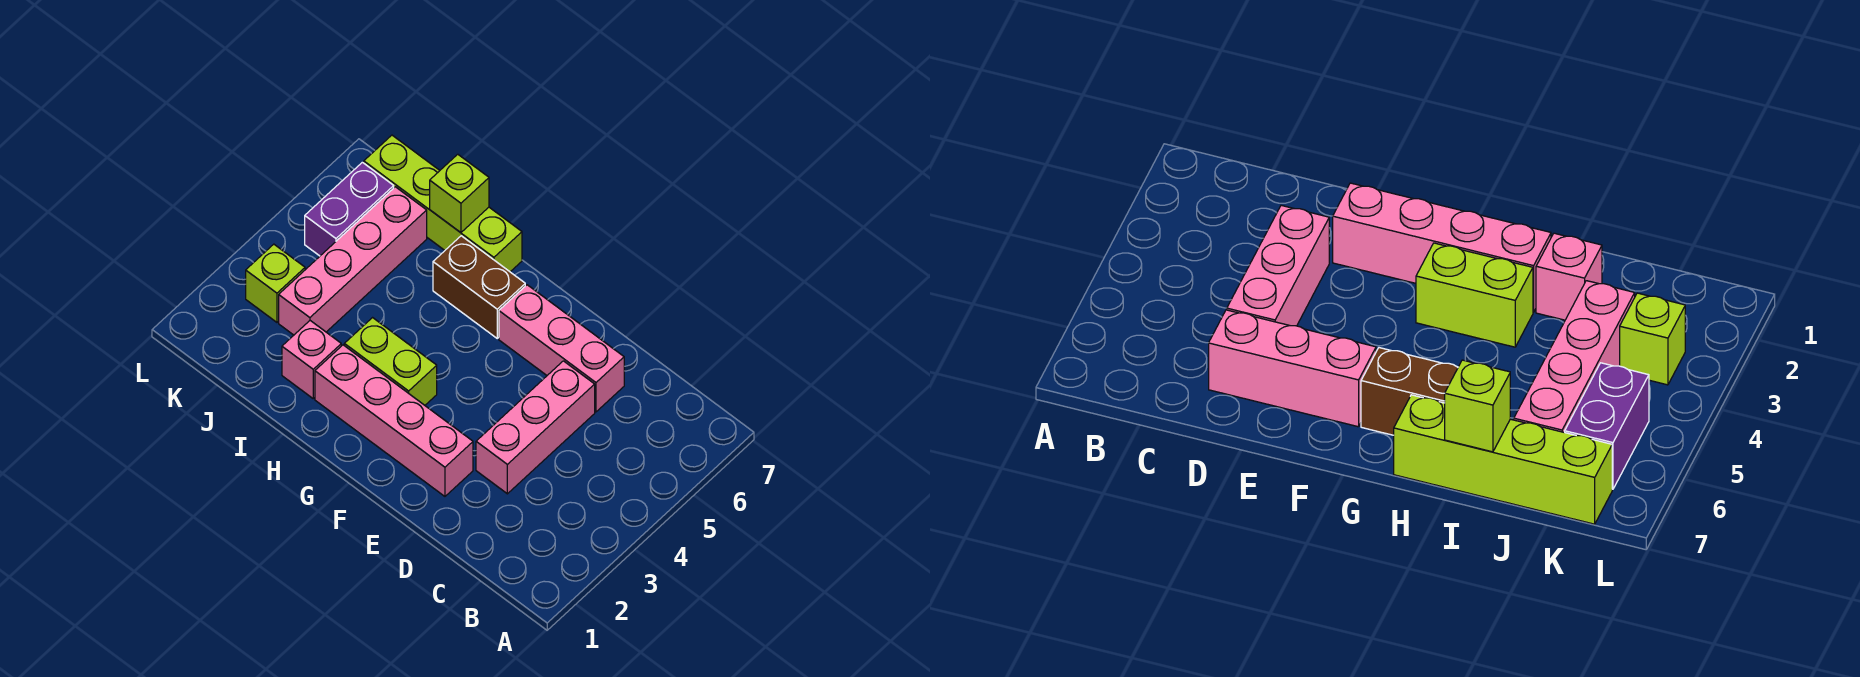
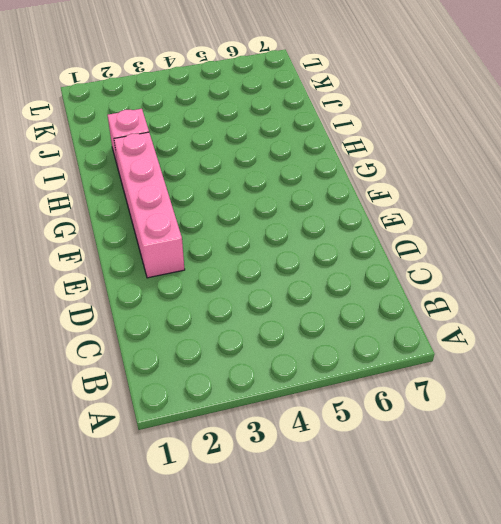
none -> pink brick D3:D5 level 1
none -> pink brick D6:F6 level 1

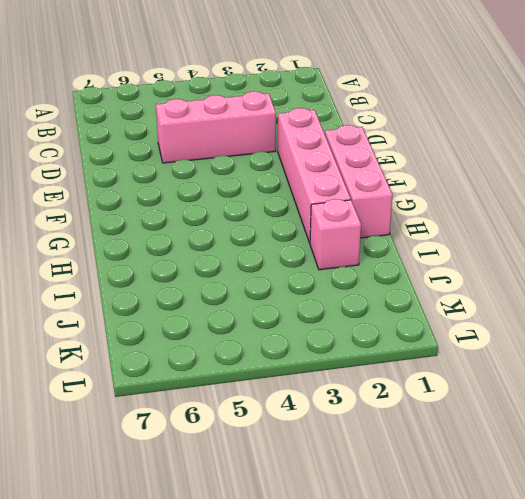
pink brick F1:H1 level 1 -> pink brick D6:F6 level 1
none -> lime brick G3:H3 level 1
none -> brown brick G6:H6 level 1

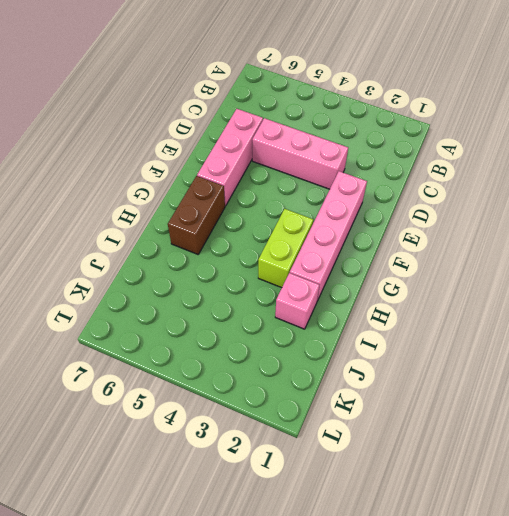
none -> lime brick H7:K7 level 1
none -> pink brick J3:J6 level 1

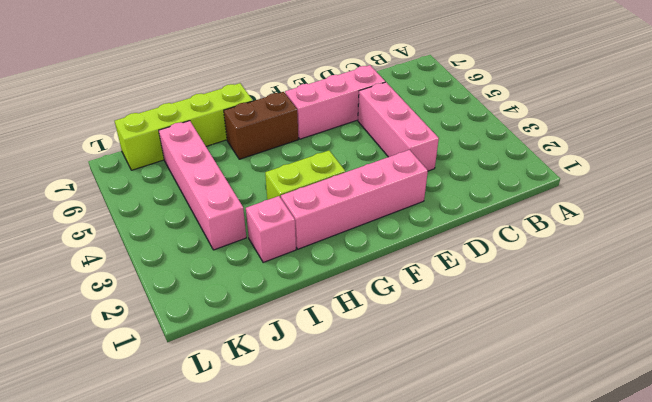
none -> lime brick K3 level 1
none -> purple brick K5:K6 level 1

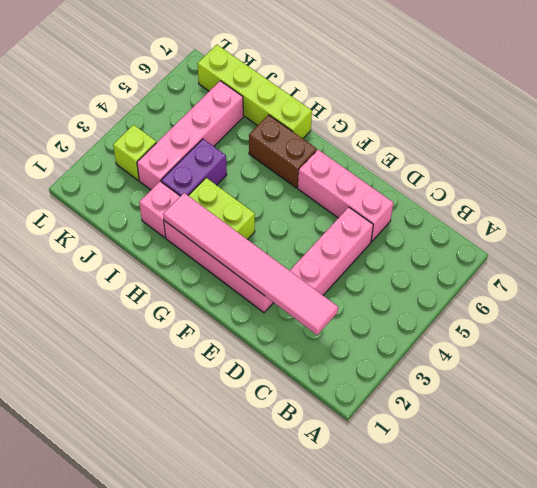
pink tile C2:H2 level 2 -> none
purple brick I3:I4 level 1 -> purple brick K5:K6 level 1
none -> lime brick I7 level 2

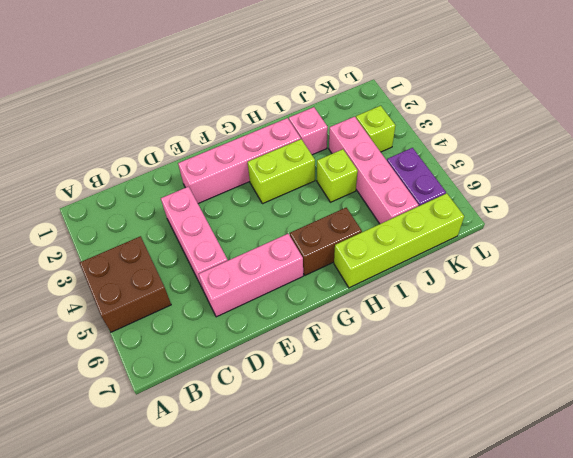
brown brick A4:B5 level 1 -> none
lime brick I4 level 1 -> lime brick I7 level 2

